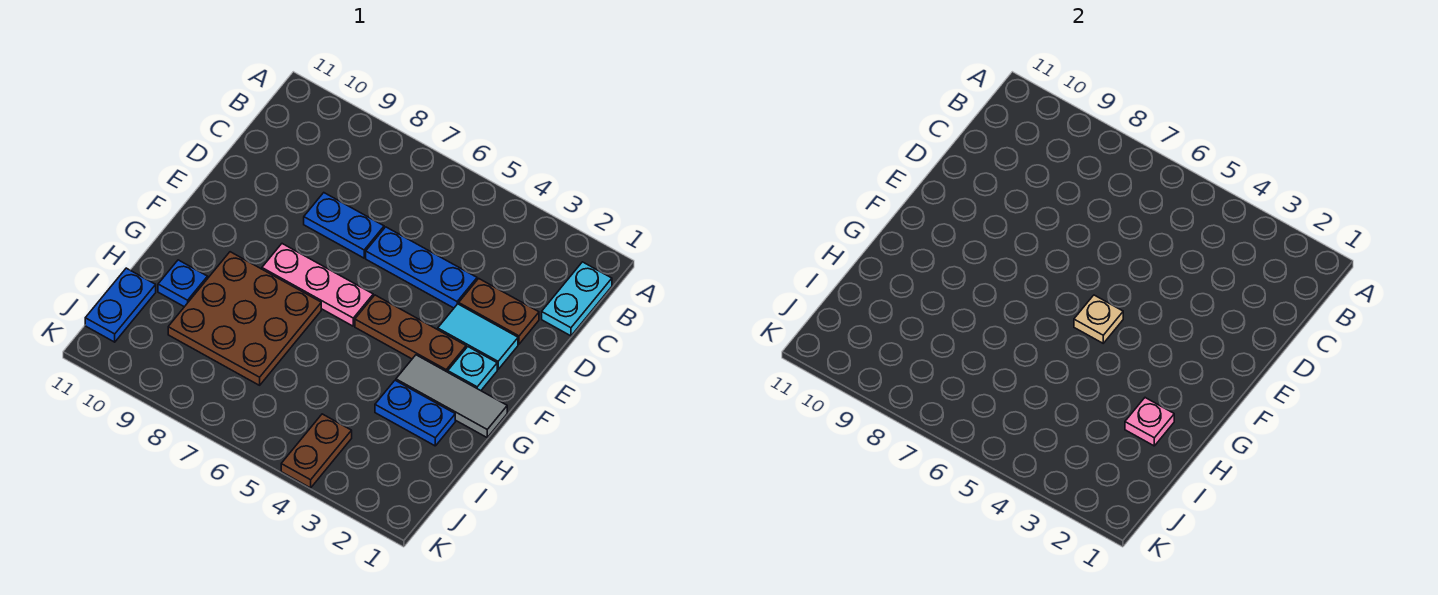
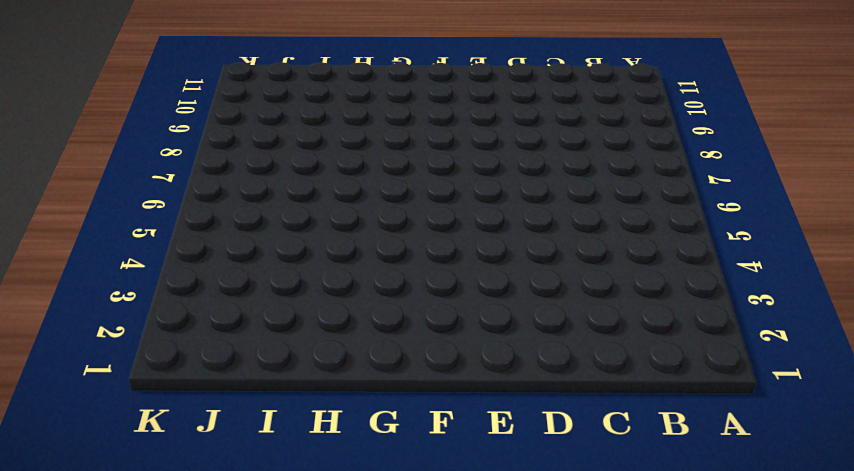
none -> cyan plate B1:C1 level 1
none -> brown plate D2:D3 level 1
none -> blue plate D4:D6 level 1

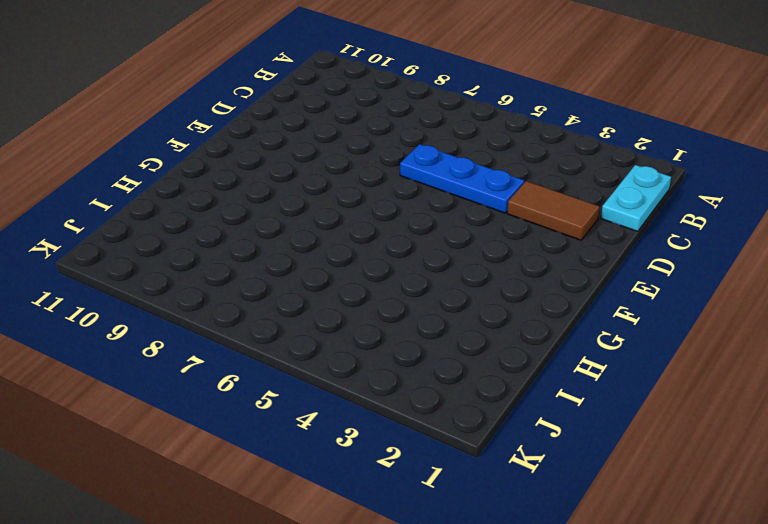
brown tile D2:D3 level 1 -> brown plate D2:D3 level 1
none -> blue plate D7:D8 level 1
none -> cyan tile E2:E3 level 1
none -> cyan plate F2 level 1

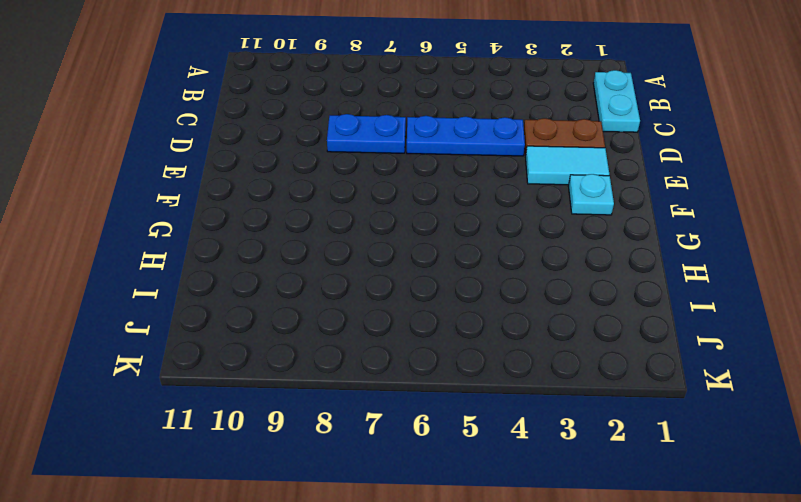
none -> brown plate F3:F5 level 1
none -> pink plate F6:F8 level 1
none -> grey tile G1:G3 level 1

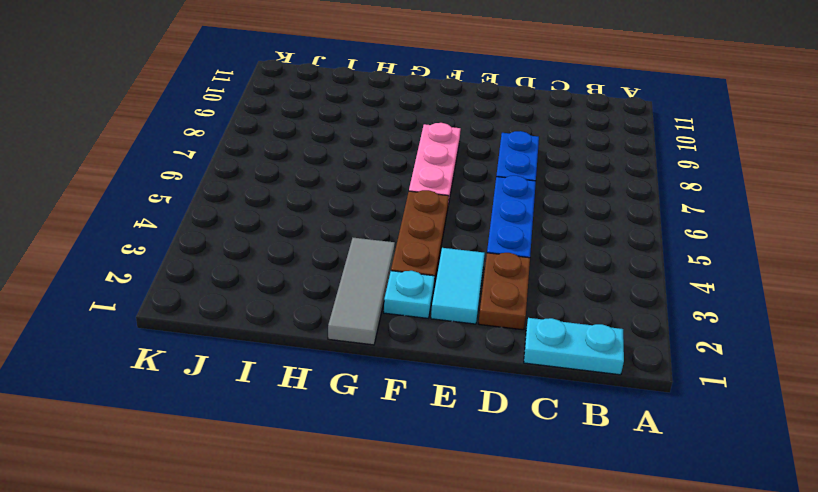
none -> brown plate G7:I9 level 1
none -> blue plate H2:H3 level 1
none -> blue plate H10 level 1

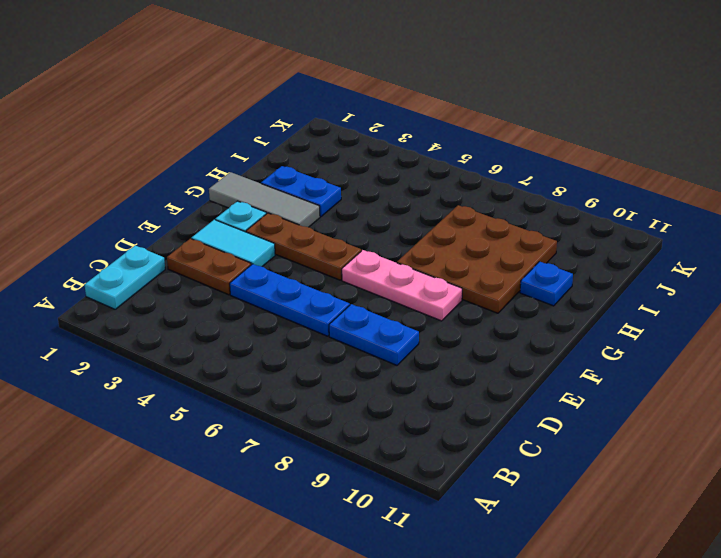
none -> blue plate I11:J11 level 1
none -> brown plate J4:K4 level 1
none -> tan plate F5 level 2

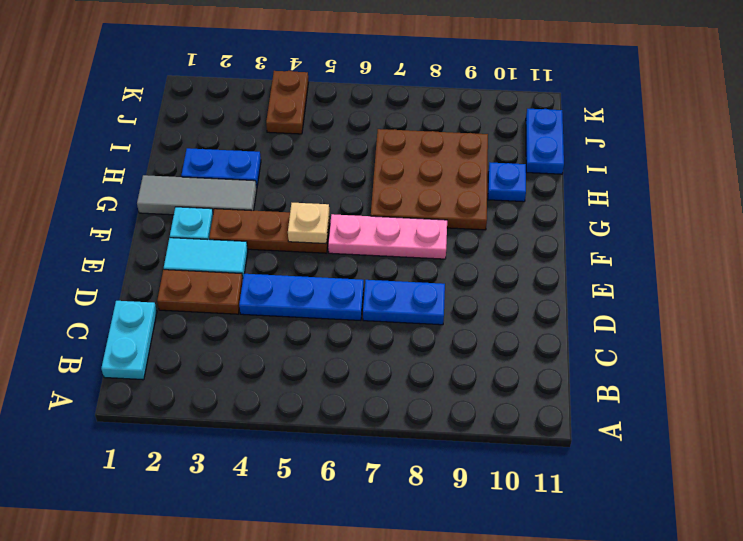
none -> pink plate H2 level 2

